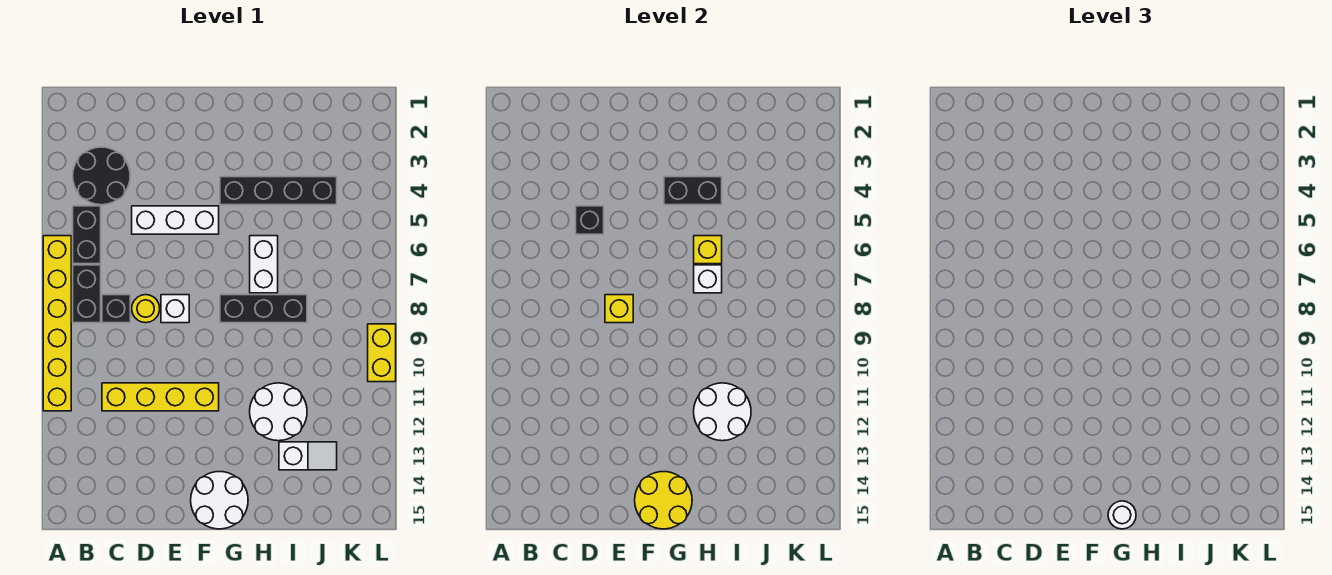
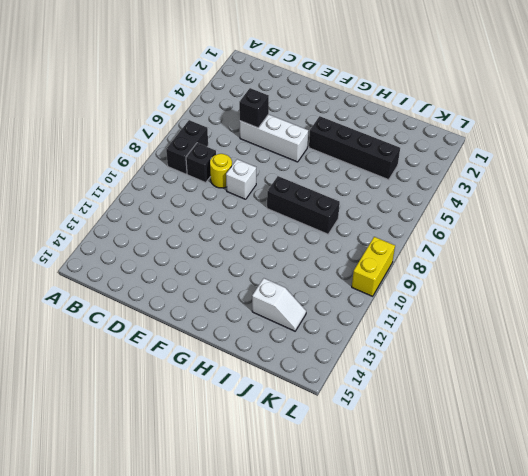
none -> yellow brick A6:A11 level 1
none -> black round brick B3:C4 level 1
none -> black brick B5:B6 level 1

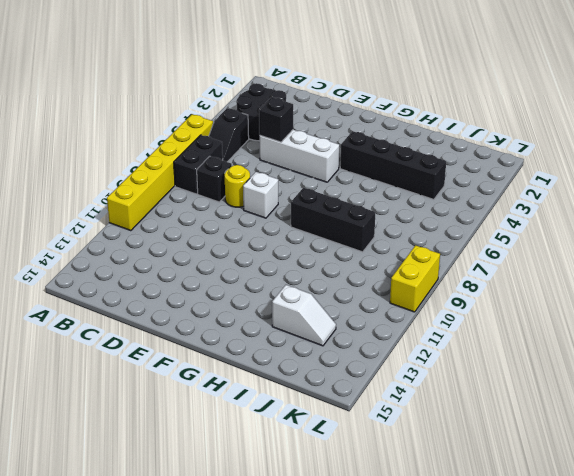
black slope B5:B6 level 1 top 5 -> black brick B5:B6 level 1
none -> yellow brick C11:F11 level 1
none -> white round brick F14:G15 level 1
none -> white brick H6:H7 level 1

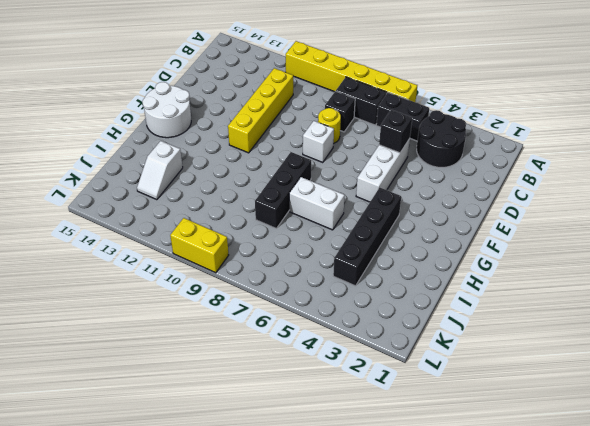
none -> white round brick H11:I12 level 1
none -> yellow brick E8 level 2
none -> yellow round brick F14:G15 level 2

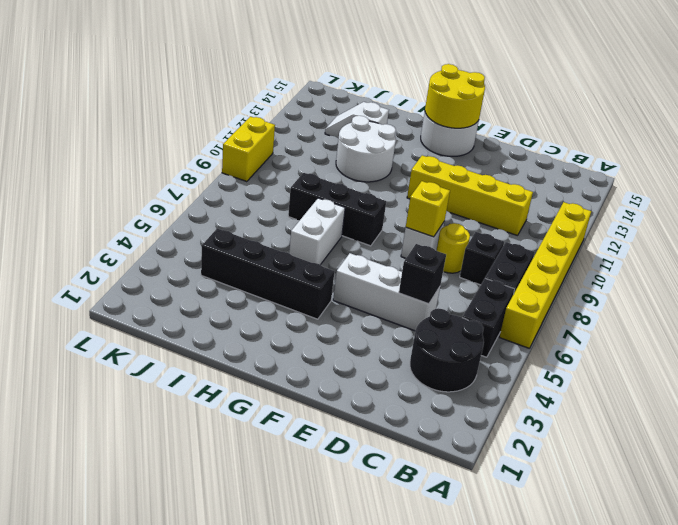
none -> black brick G4:H4 level 2
none -> yellow brick H6 level 2
none -> white brick H7 level 2

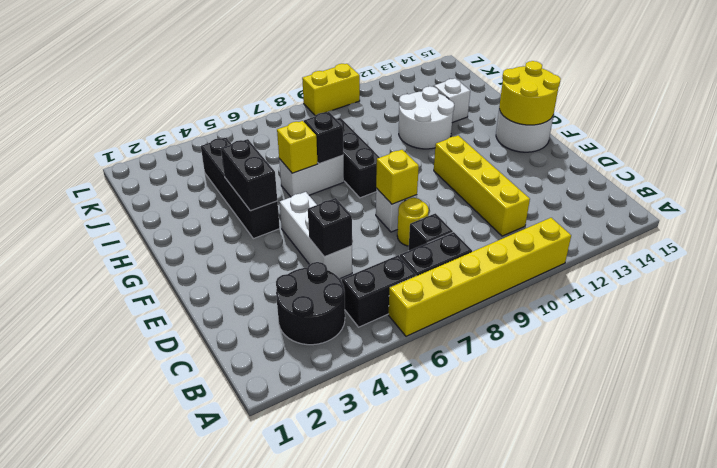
black brick H7 level 2 -> white brick H7 level 2
none -> white round brick H11:I12 level 2
none -> white round brick G15 level 3

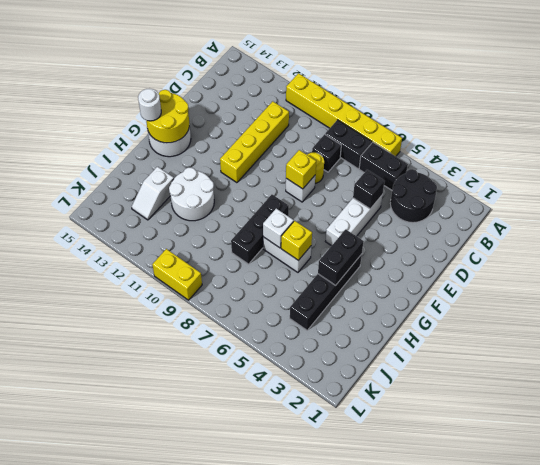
none -> white round brick H11:I12 level 2

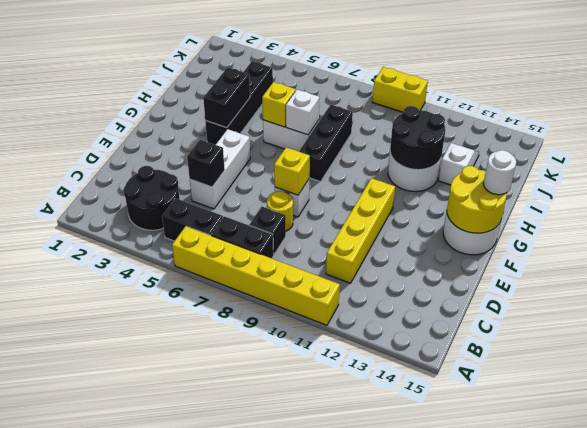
black round brick H11:I12 level 2 -> white round brick H11:I12 level 2

